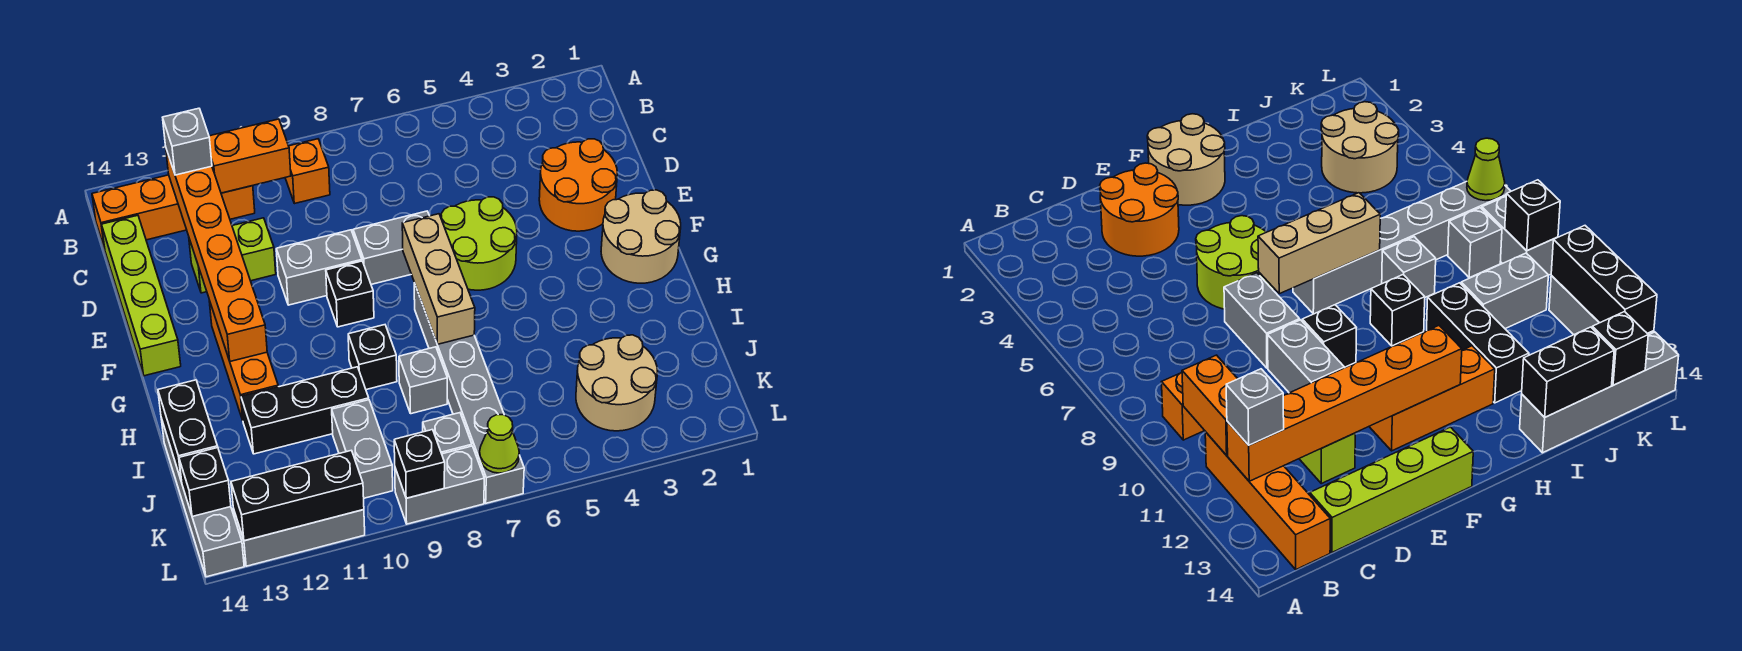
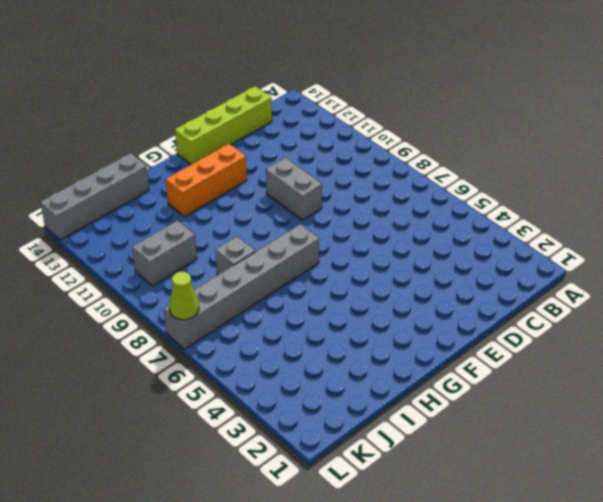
none -> orange brick B9 level 1
none -> orange brick B11:B14 level 1
none -> orange round brick D2:E3 level 1
none -> lime brick D11:D12 level 1

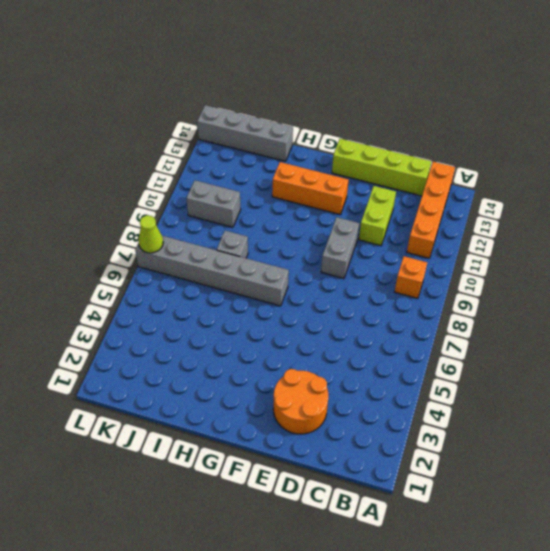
none -> lime round brick E5:F6 level 1
none -> grey brick E7:E8 level 1
none -> tan round brick F1:G2 level 1
none -> black brick F9 level 1

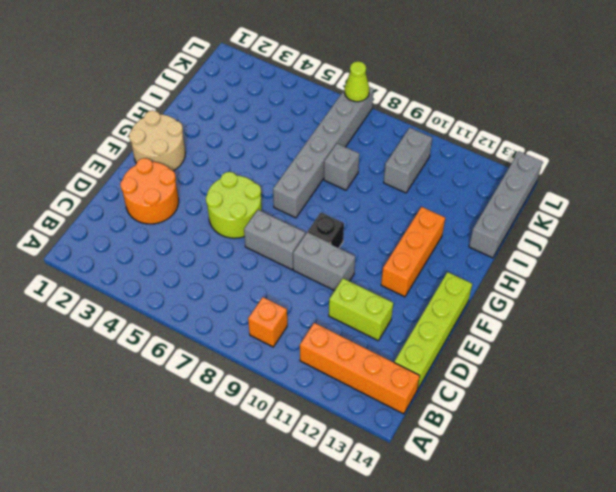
none -> black brick H9 level 1
none -> black brick I10:I12 level 1
none -> tan round brick J3:K4 level 1
none -> grey brick K8 level 1

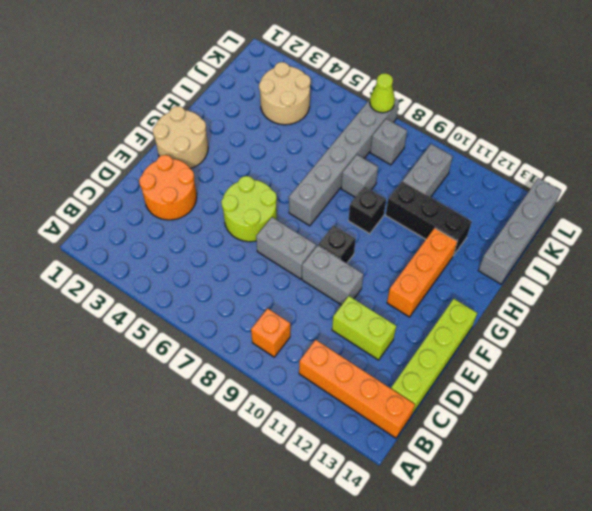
none -> grey brick L8:L9 level 1
none -> grey brick L11:L13 level 1
none -> orange brick B10:B11 level 2
none -> orange brick B12:G12 level 2

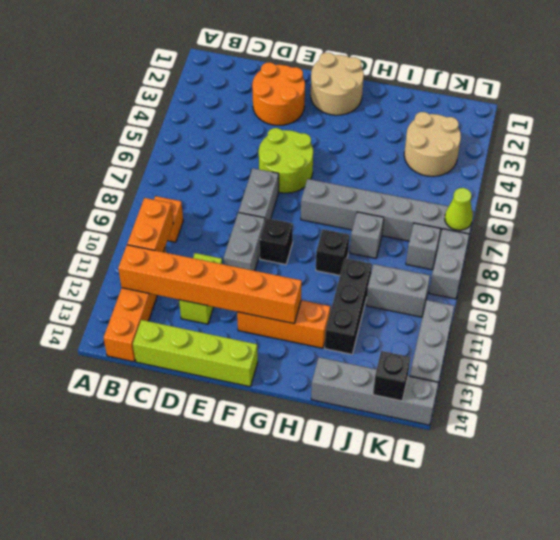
none -> tan brick F7:H7 level 2
none -> black brick I14:J14 level 2
none -> black brick L9 level 2
none -> black brick L11:L13 level 2

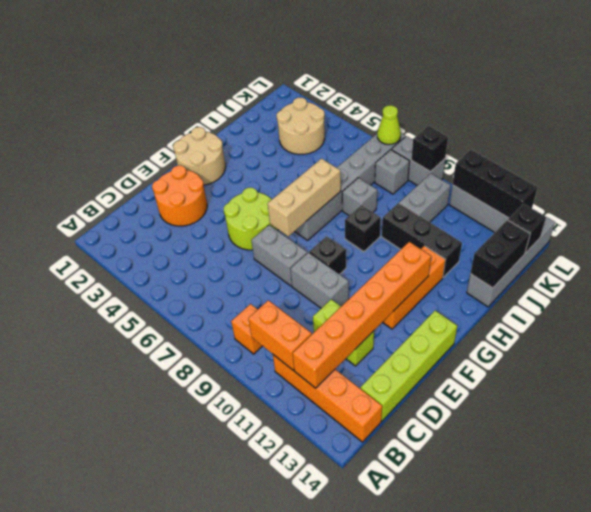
none -> grey brick B12 level 3

